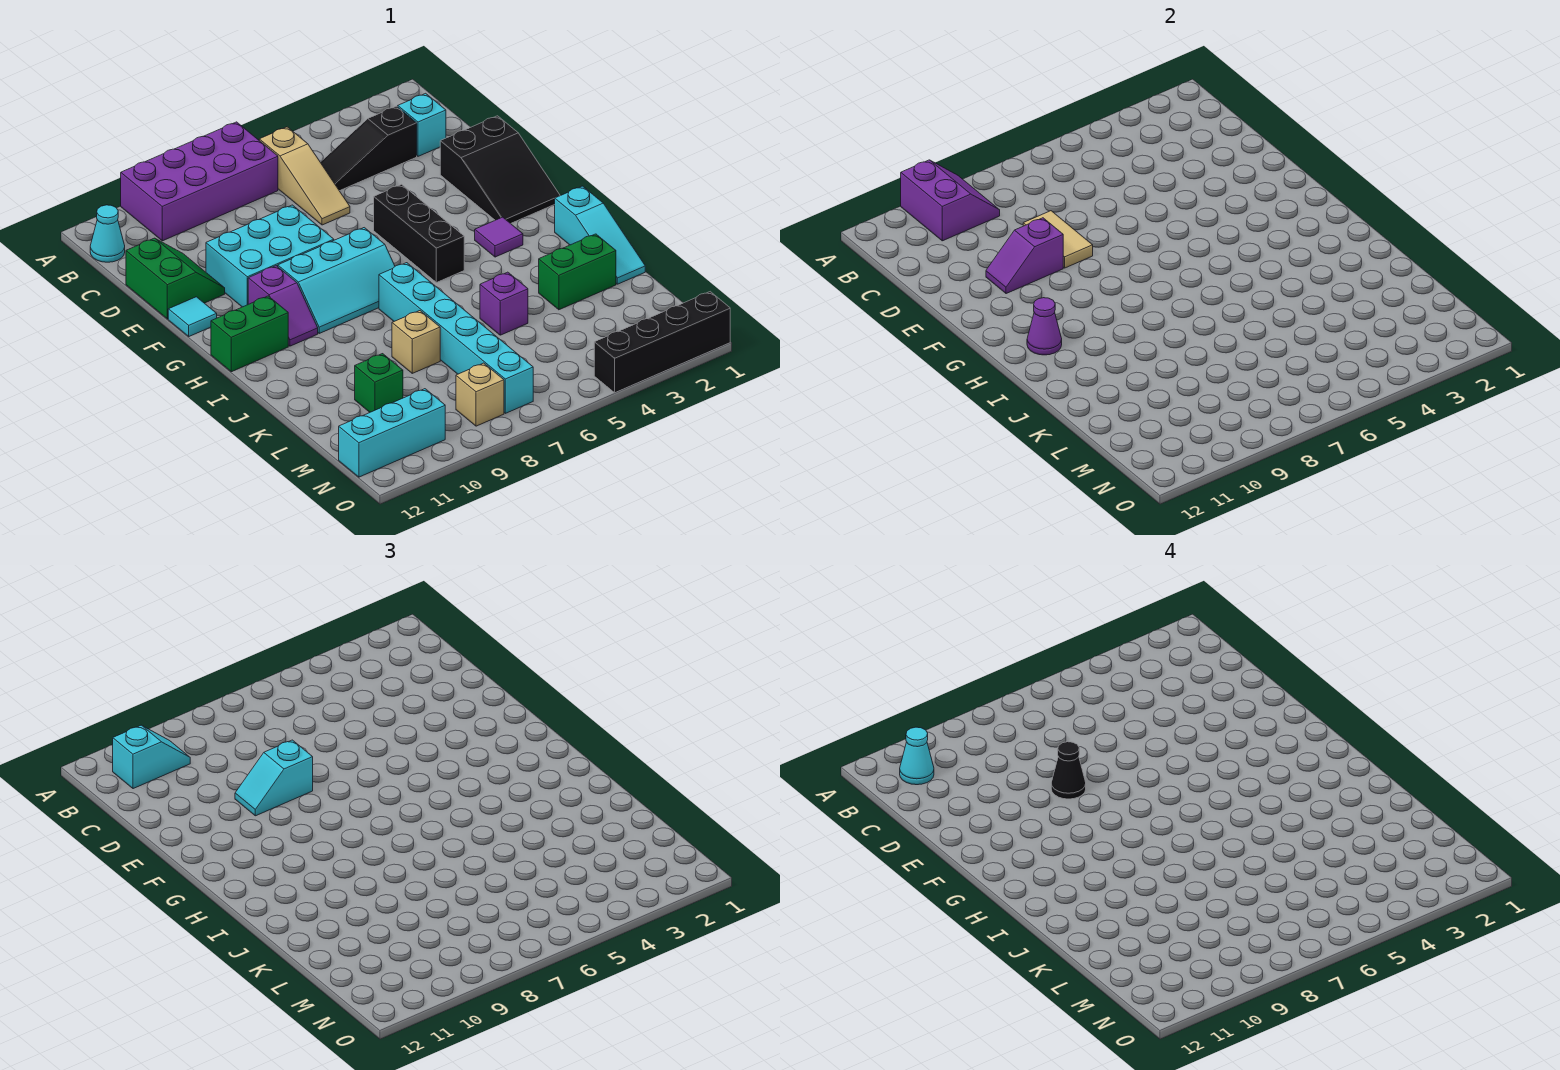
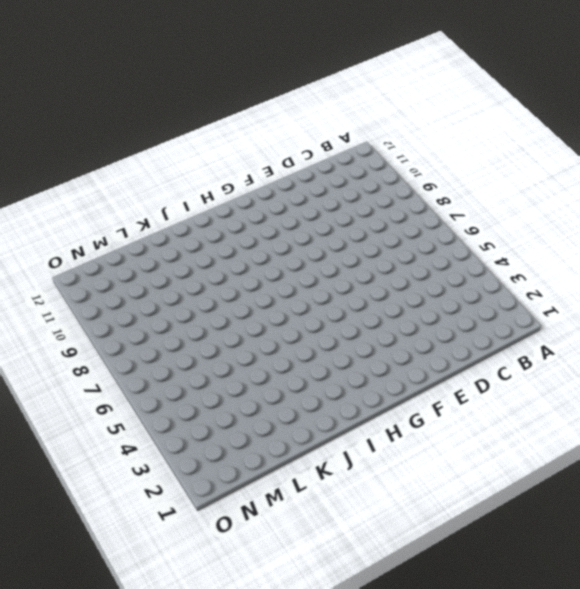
none -> purple brick A7:B10 level 1
none -> tan slope B6:D6 level 1 top B
none -> cyan cone B12 level 1
none -> cyan brick C2 level 1

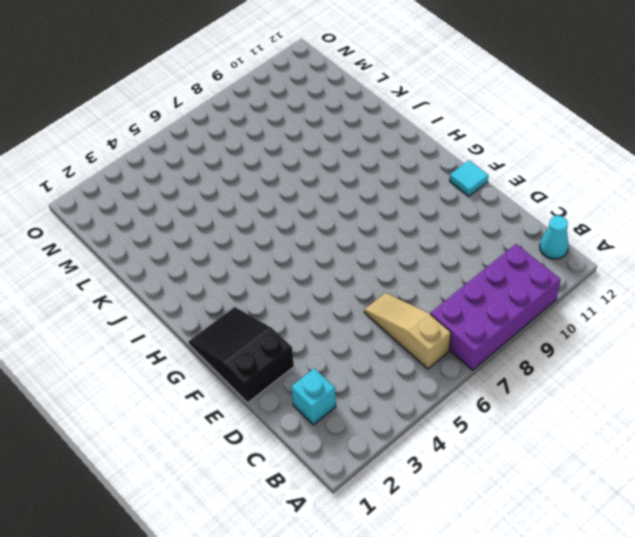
none -> black slope C3:C5 level 1 top 3
none -> green slope D11:E12 level 1 top 12
none -> cyan brick E8:F10 level 1
none -> black brick F5:H5 level 1

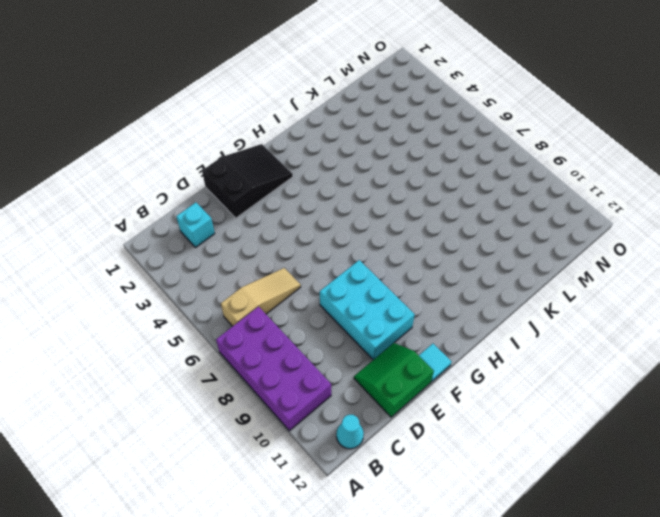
none -> black slope C3:C5 level 1 top 3
none -> black brick F5:H5 level 1
none -> cyan slope G7:H9 level 1 top G
none -> purple slope G10:H10 level 1 top G

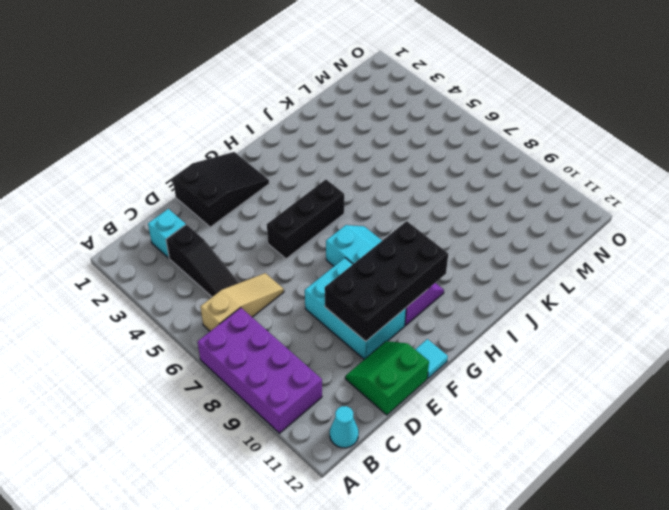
black brick E9:H10 level 2 -> purple slope E9:E10 level 2 top 9
none -> purple tile H3 level 1
none -> green brick H11:H12 level 1
none -> cyan slope I1:K1 level 1 top I
none -> cyan brick I7:N7 level 1

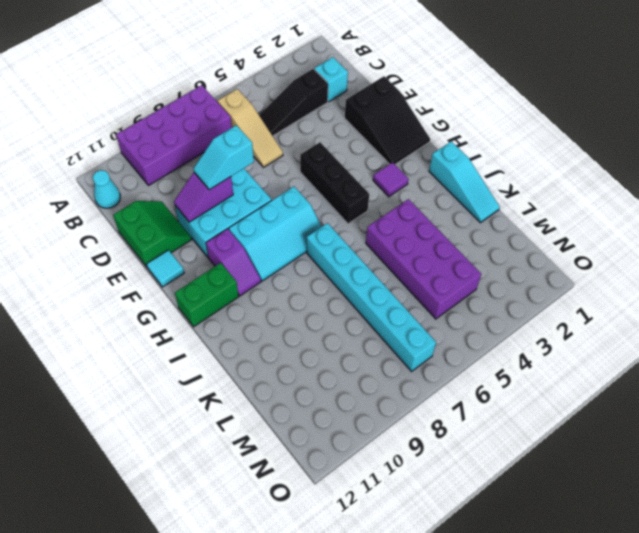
purple brick J4:M5 level 1 -> purple brick K5 level 1
none -> green brick K2:K3 level 1
none -> tan brick K8 level 1
none -> green brick L10 level 1
none -> tan brick N8 level 1

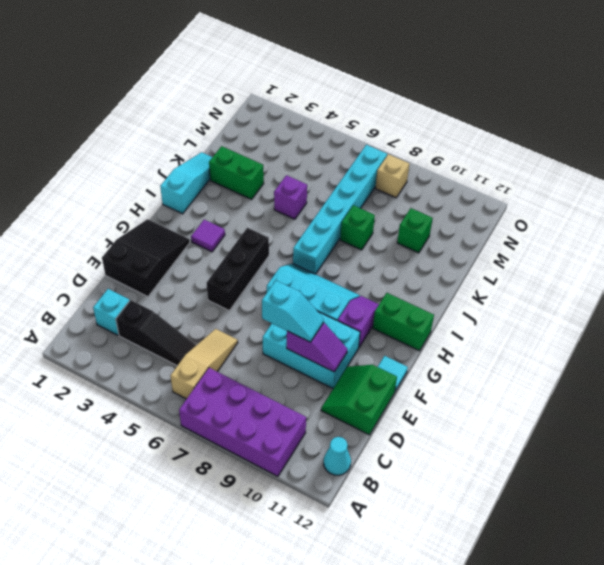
green brick K8 level 1 -> tan brick K8 level 1
none -> cyan brick N10:N12 level 1
none -> black brick O1:O4 level 1
none -> purple slope A9:B10 level 2 top 10
none -> tan tile D8:E8 level 2

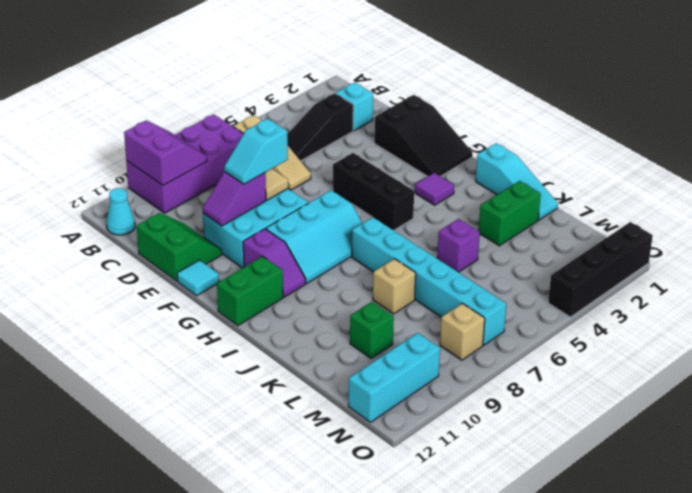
none -> purple cone H11 level 2
none -> cyan slope B10:B11 level 3 top 11
none -> cyan cone B11 level 4
none -> black cone E8 level 4

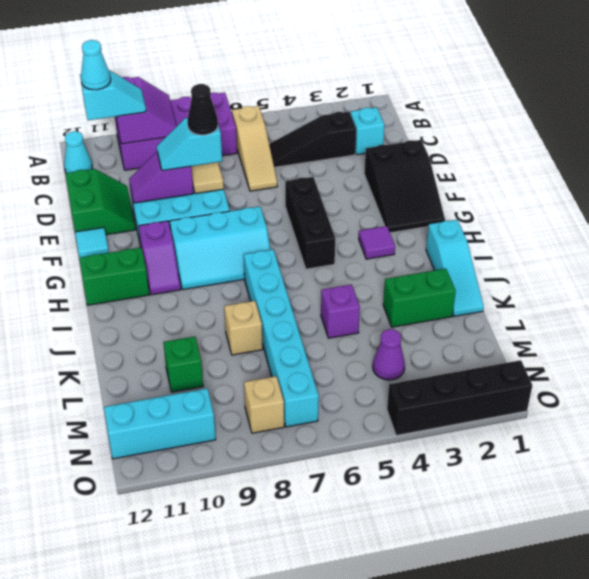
purple cone M4 level 1 -> purple cone H11 level 2

